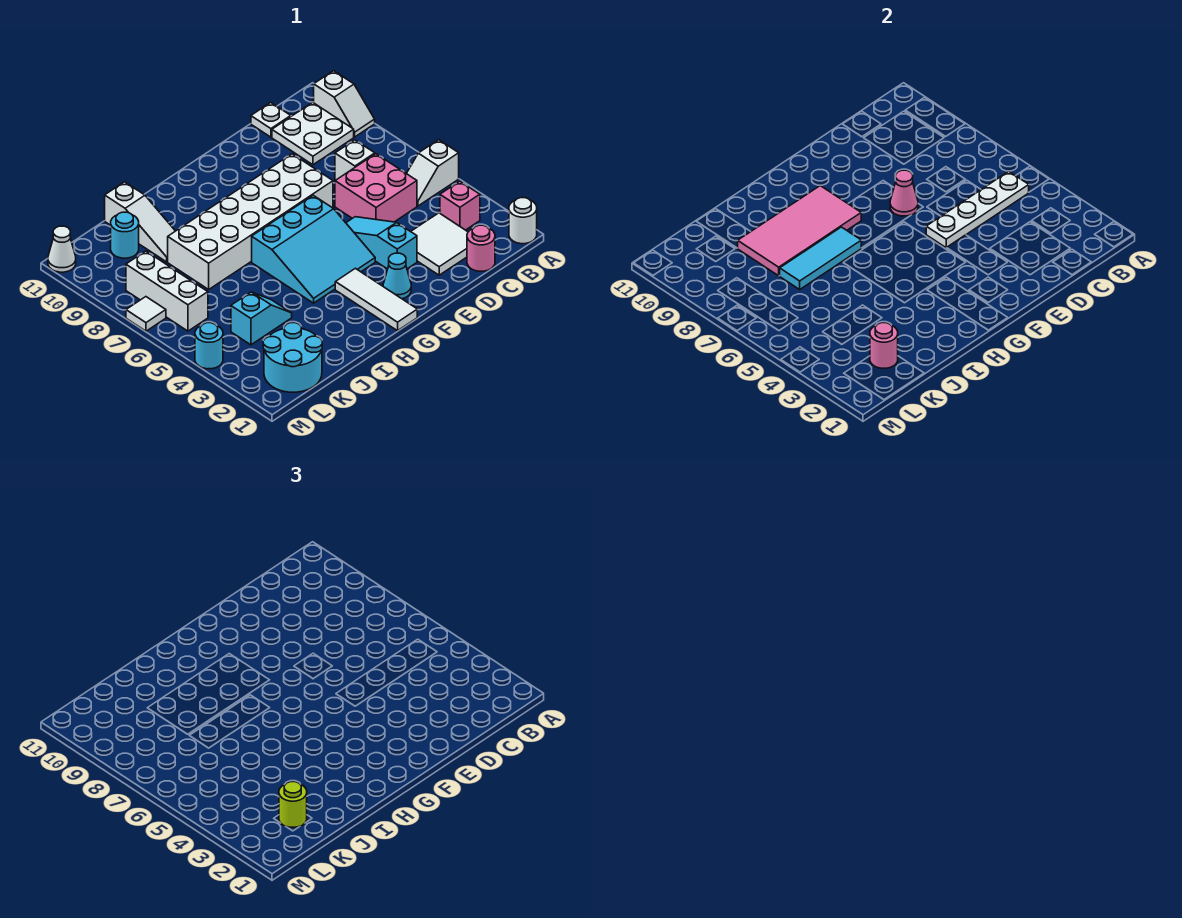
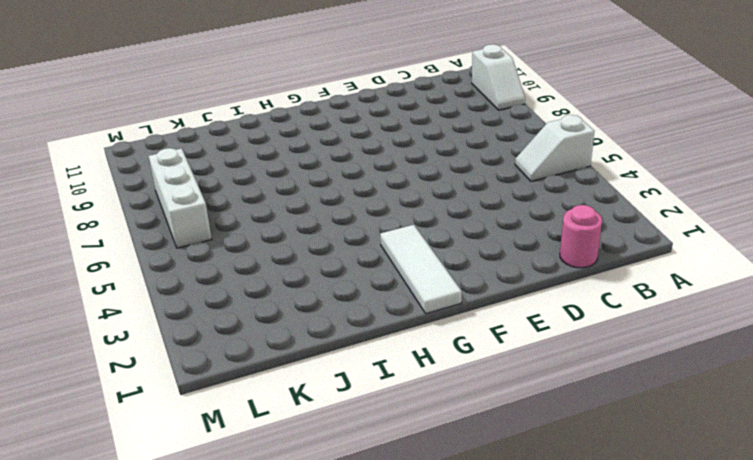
none -> white round brick A1 level 1
none -> pink brick B3 level 1
none -> white plate B9:C10 level 1

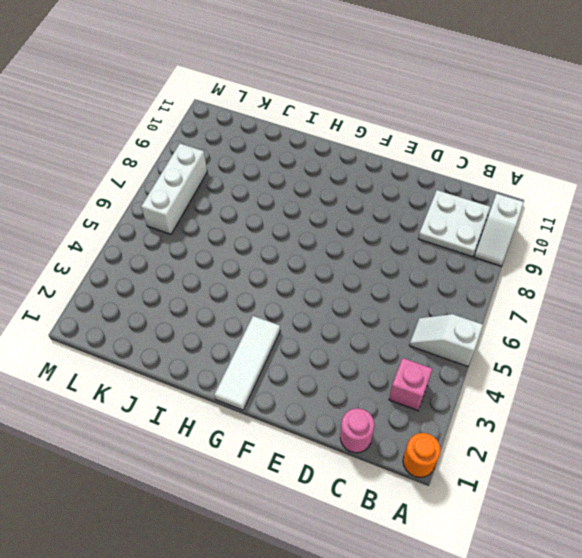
orange round brick A1 level 1 -> white round brick A1 level 1
none -> white tile C2:D3 level 1
none -> pink brick C5:D6 level 1
none -> white brick C7 level 1

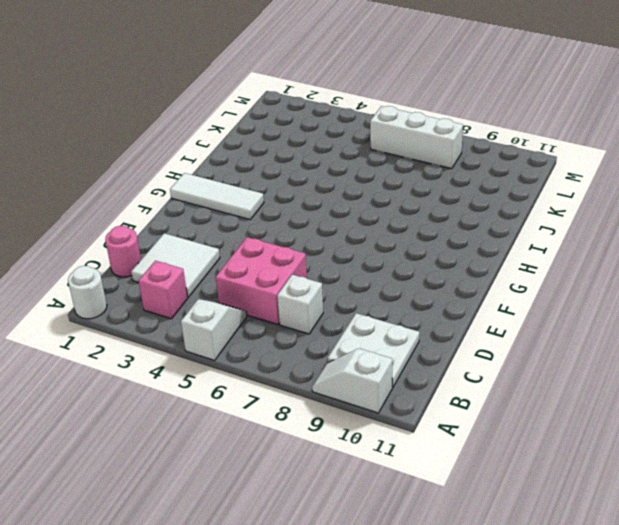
none -> white plate C11 level 1
none -> cyan slope E3:E5 level 1 top 3
none -> white brick E7:J8 level 1

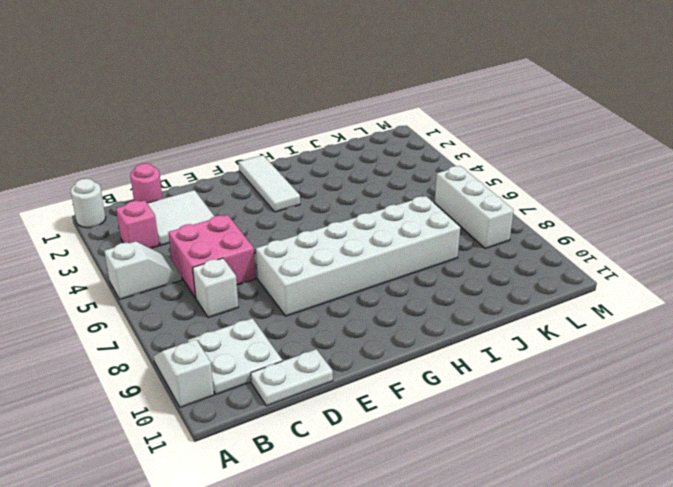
white plate C11:D11 level 1 -> white plate C11 level 1
none -> cyan slope E3:E5 level 1 top 3
none -> cyan cone F2 level 1
none -> cyan slope F4:H6 level 1 top 6

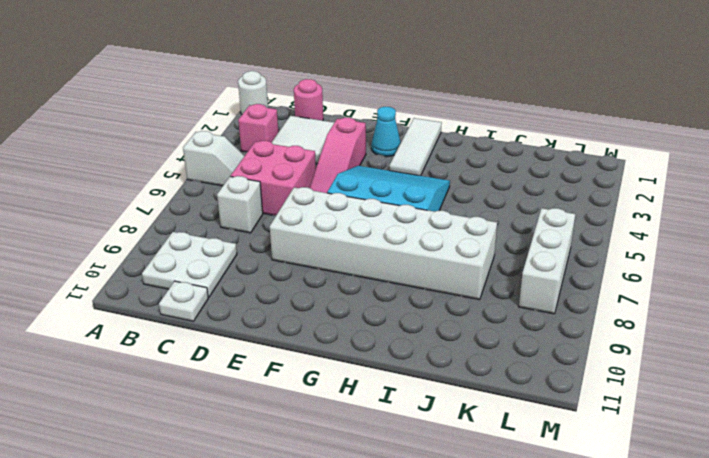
pink slope E3:E5 level 1 top 3 -> cyan slope E3:E5 level 1 top 3
none -> white slope A9:A10 level 1 top 10
none -> cyan slope J4:K4 level 1 top K
none -> white slope J9:J11 level 1 top 11

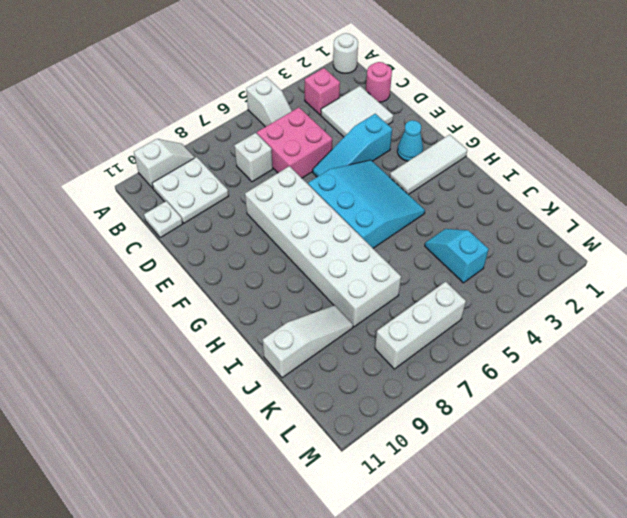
none -> cyan round brick K1:L2 level 1
none -> cyan round brick K10 level 1
none -> cyan round brick M4 level 1

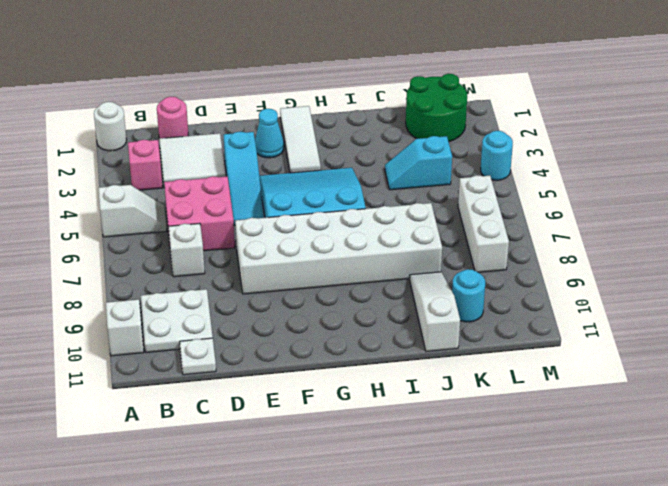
green round brick K1:L2 level 1 -> cyan round brick K1:L2 level 1
none -> white tile M7 level 1
none -> white cone M11 level 1
none -> white plate B5:E5 level 2

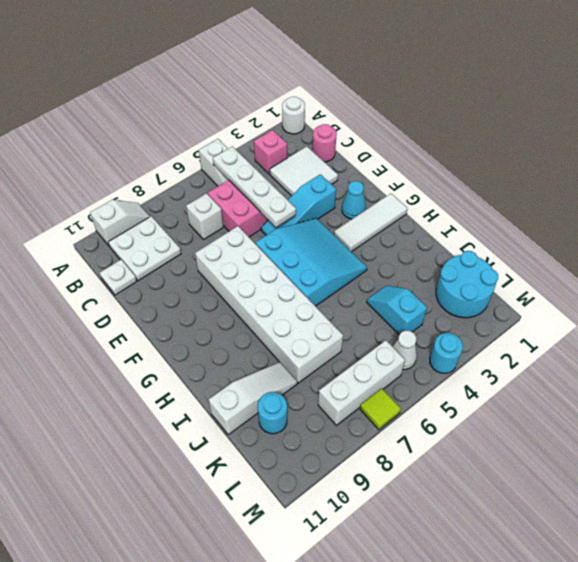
white cone L5 level 1 -> white cone M11 level 1
lime tile M7 level 1 -> white tile M7 level 1
none -> pink cone E7 level 2
none -> pink tile G8:J9 level 2
none -> cyan tile H7:J7 level 2

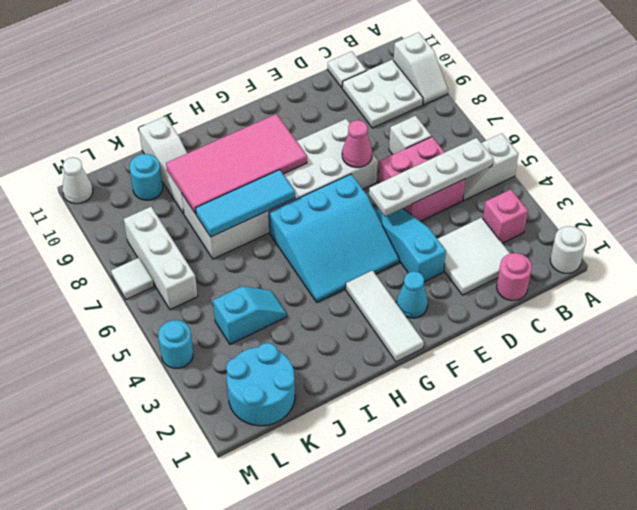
none -> pink round brick K2 level 2
none -> lime round brick K2 level 3

